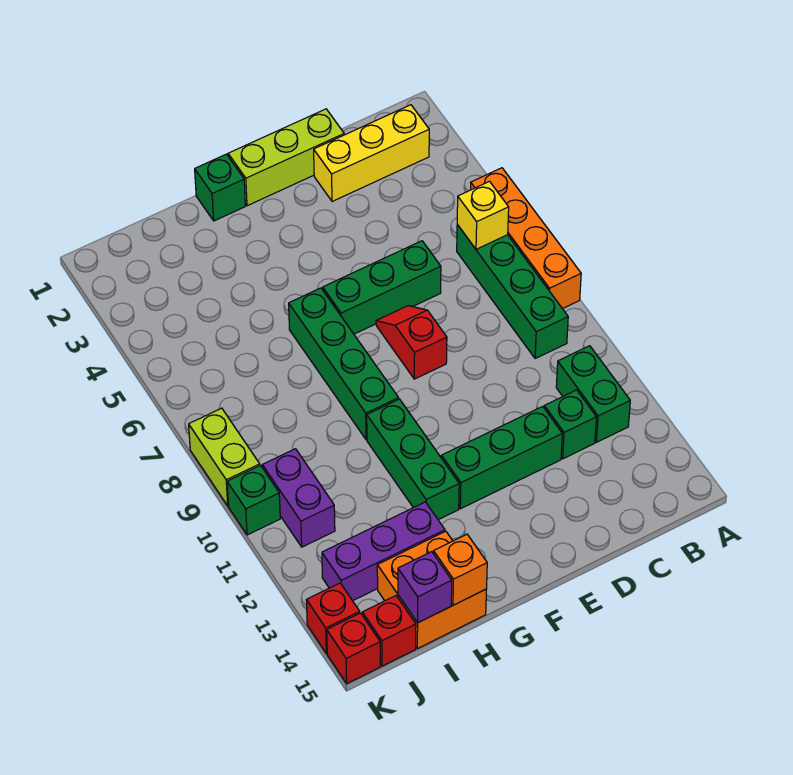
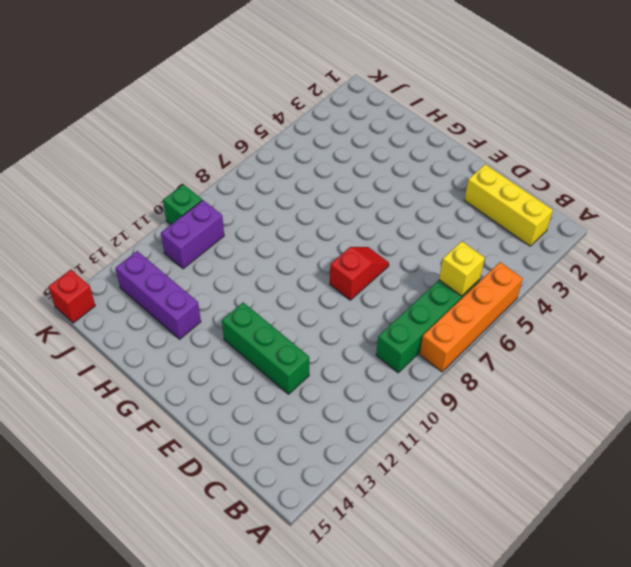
none -> green brick B11:B12 level 1
none -> green brick C12 level 1
none -> lime brick D1:F1 level 1

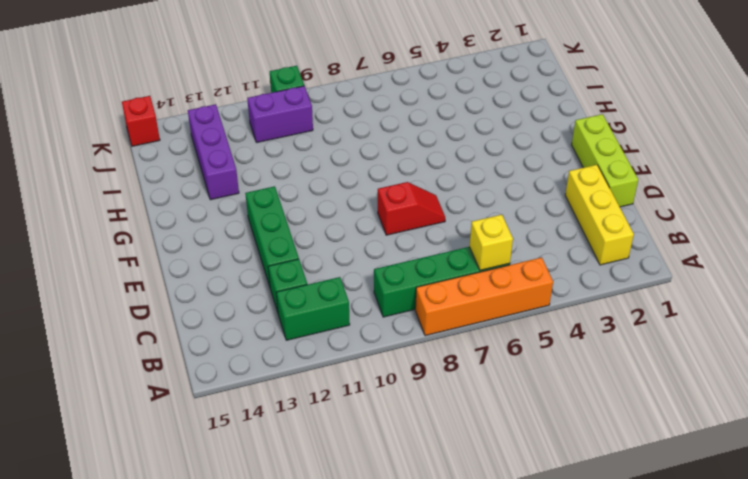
none -> green brick D6:F6 level 1
none -> green brick G1 level 1
none -> green brick G6:G9 level 1

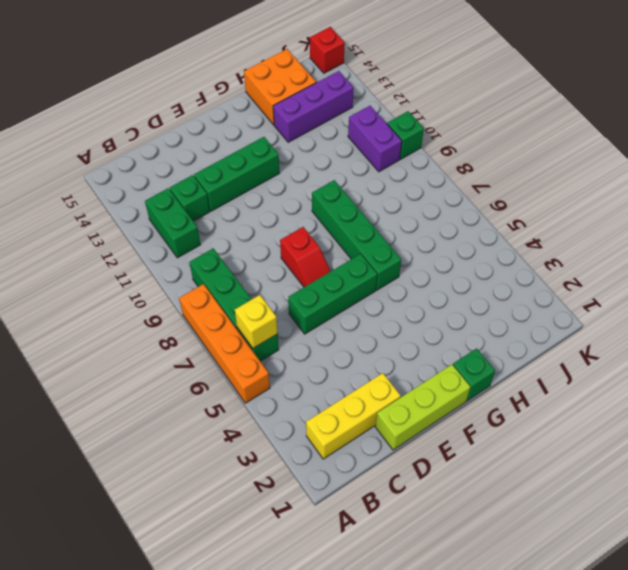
none -> green brick G10:G12 level 1
none -> red brick J15 level 1
none -> lime brick K8:K9 level 1

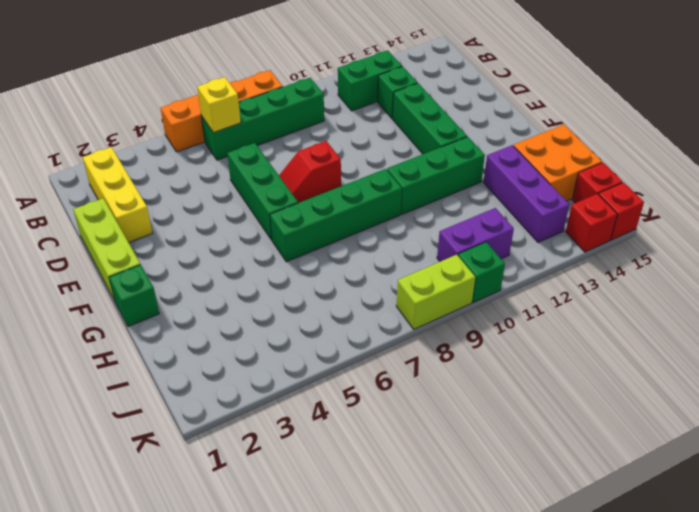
none -> orange brick H15 level 2
none -> purple brick I15 level 2

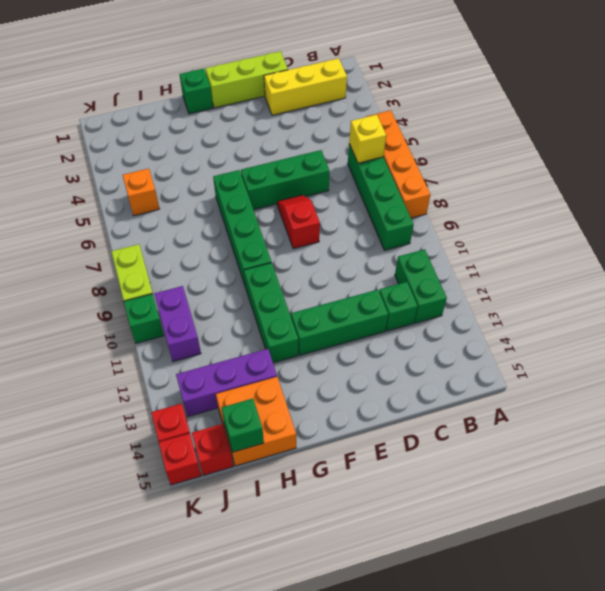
green brick I15 level 2 -> purple brick I15 level 2
orange brick J5 level 1 -> orange brick H15 level 2

